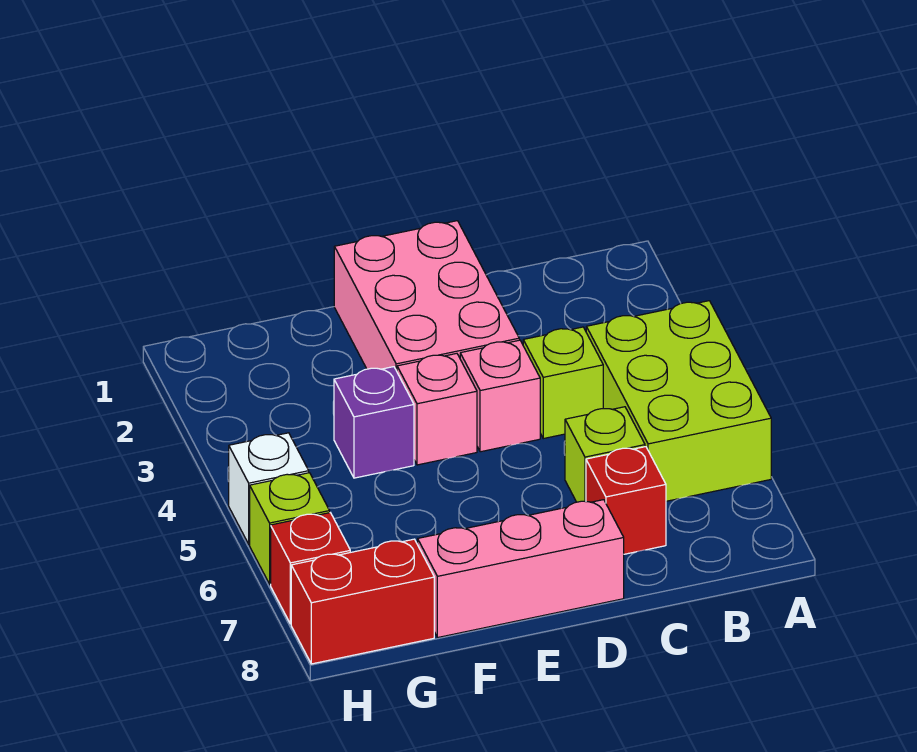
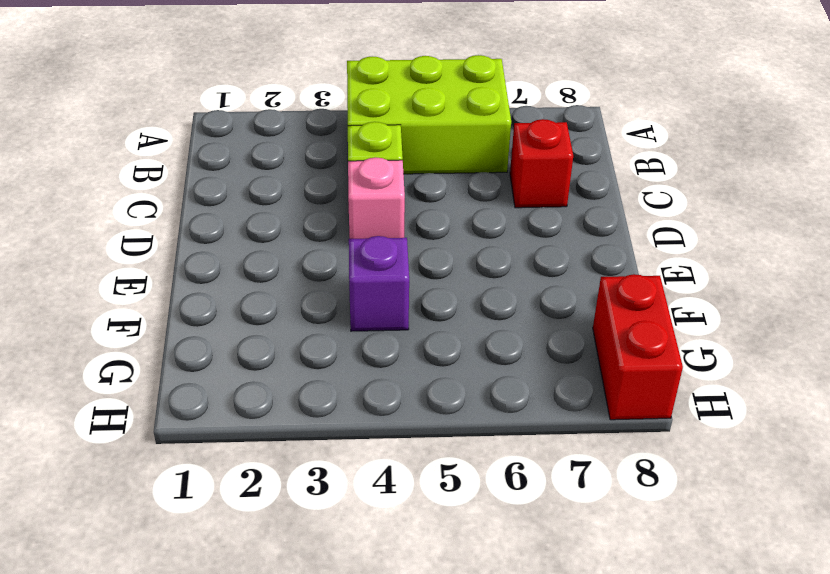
none -> lime brick C6 level 1
none -> pink brick D1:E3 level 1
none -> pink brick D8:F8 level 1

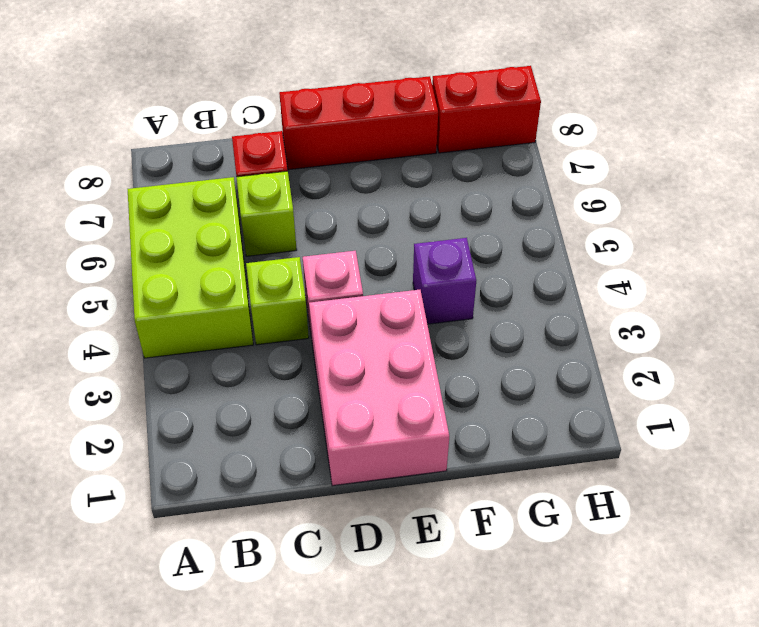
red brick D8:F8 level 1 -> pink brick D8:F8 level 1
none -> pink brick E4 level 1
none -> white brick H5 level 1
none -> lime brick H6 level 1

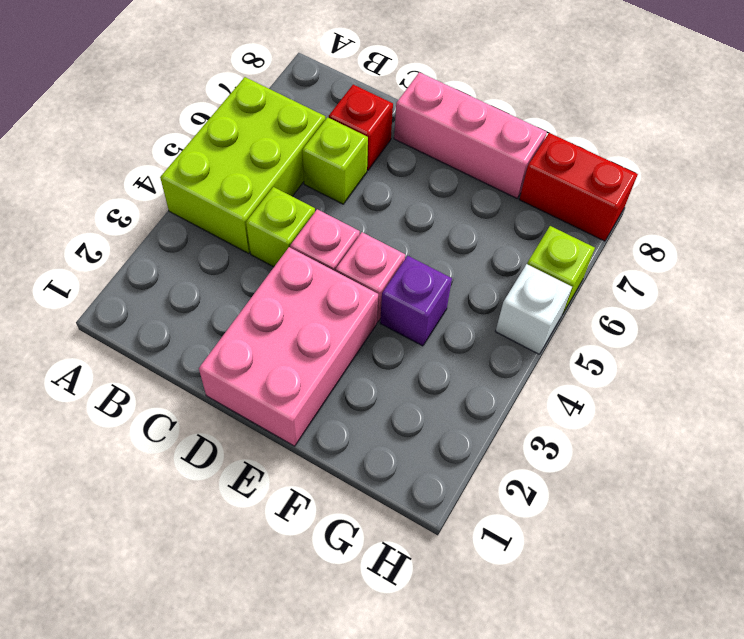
none -> red brick H7 level 1

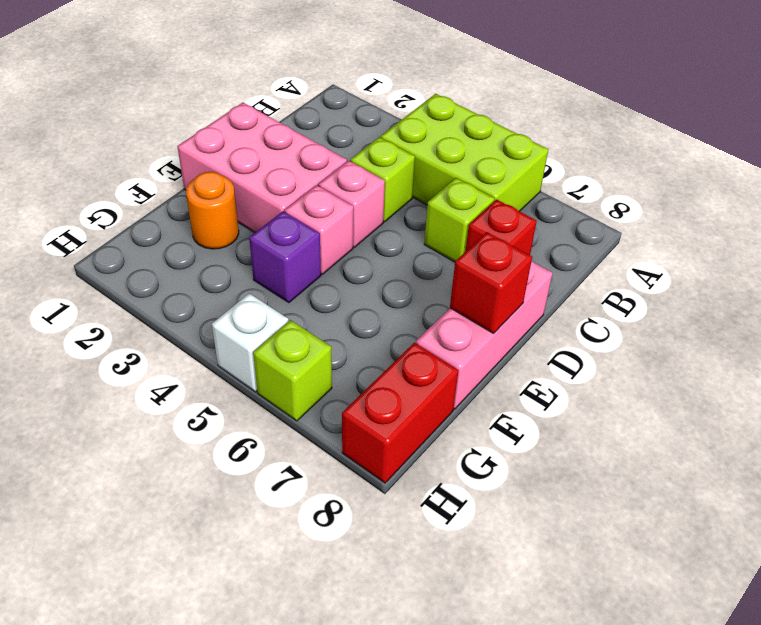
red brick E8 level 2 -> red brick H7 level 1
orange round brick F2 level 1 -> none

